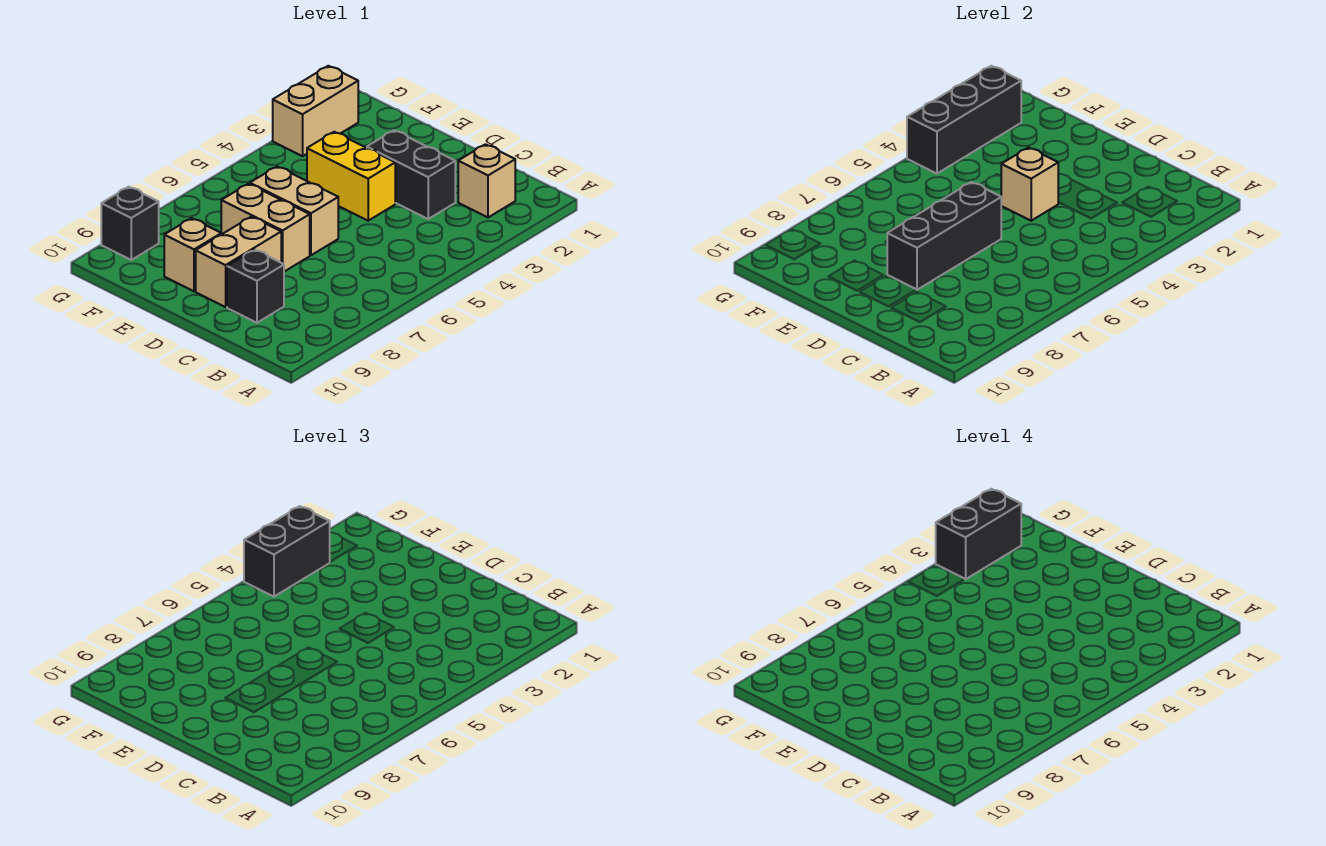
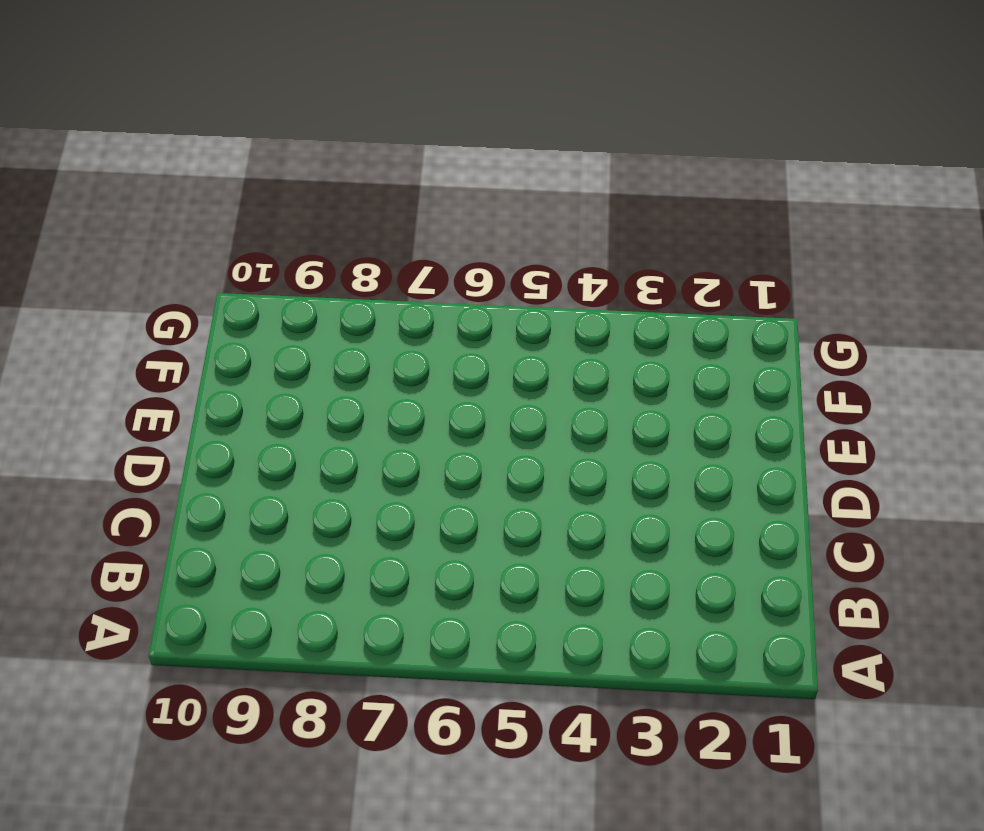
none -> tan brick B2 level 1
none -> black brick C3:D3 level 1
none -> black brick C9 level 1

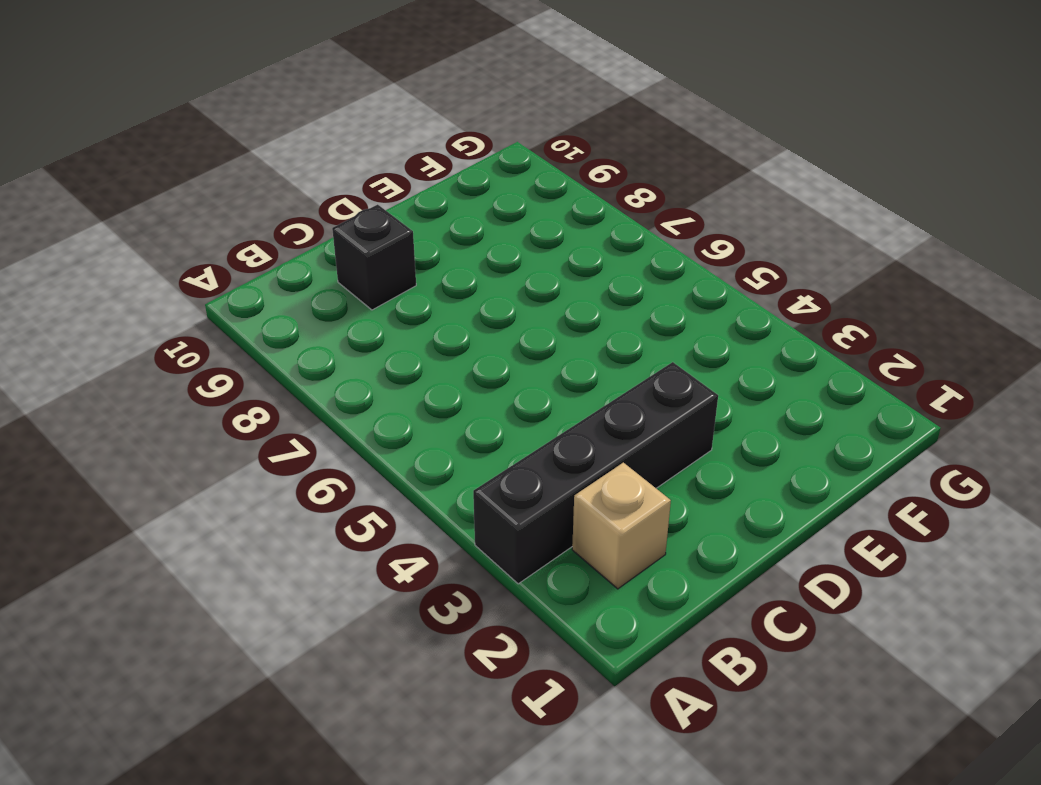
black brick A3:D3 level 1 -> black brick C3:D3 level 1
none -> yellow brick D4:E4 level 1
none -> tan brick D6:E6 level 1
none -> tan brick D7:E7 level 1

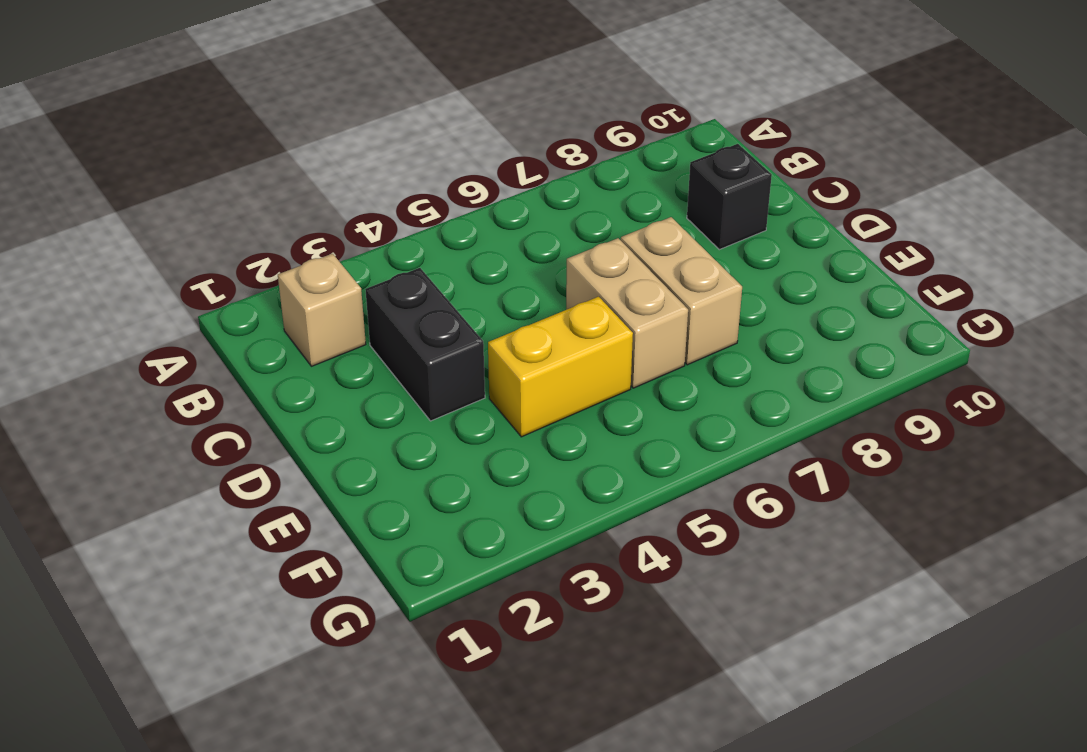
yellow brick E4:E5 level 1 -> yellow brick D4:E4 level 1
none -> tan brick D8:D9 level 1
none -> tan brick E9 level 1
none -> tan brick G2:G3 level 1

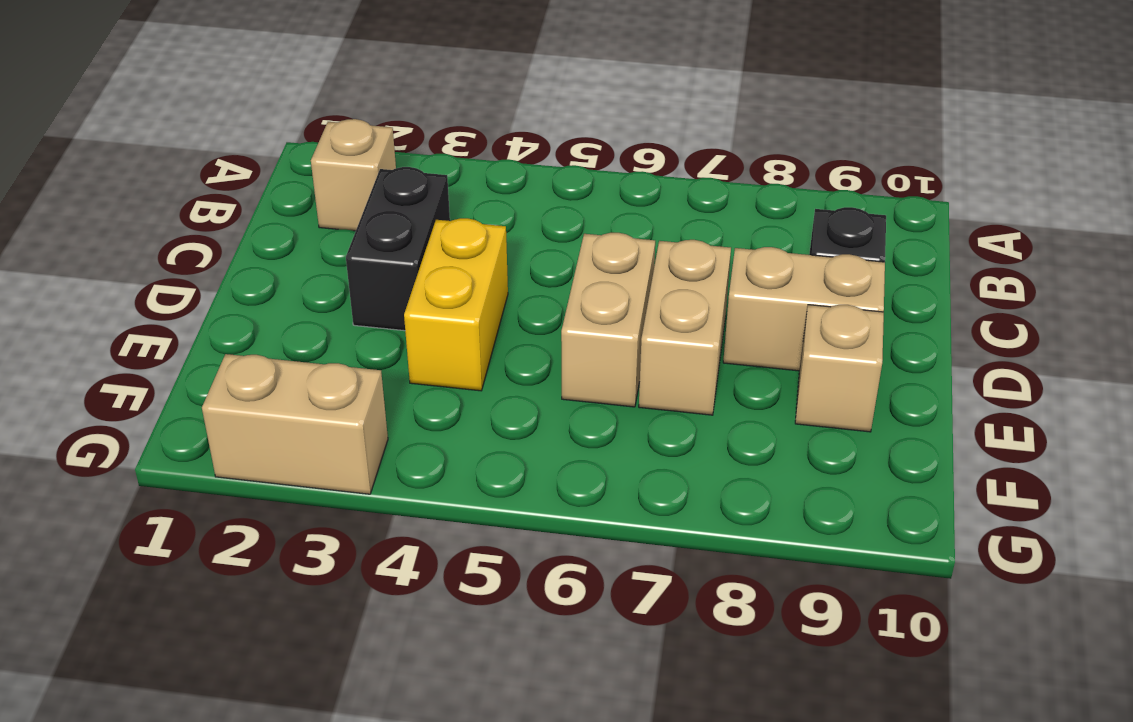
none -> black brick G9 level 1
none -> tan brick D4 level 2
none -> black brick D6:D8 level 2

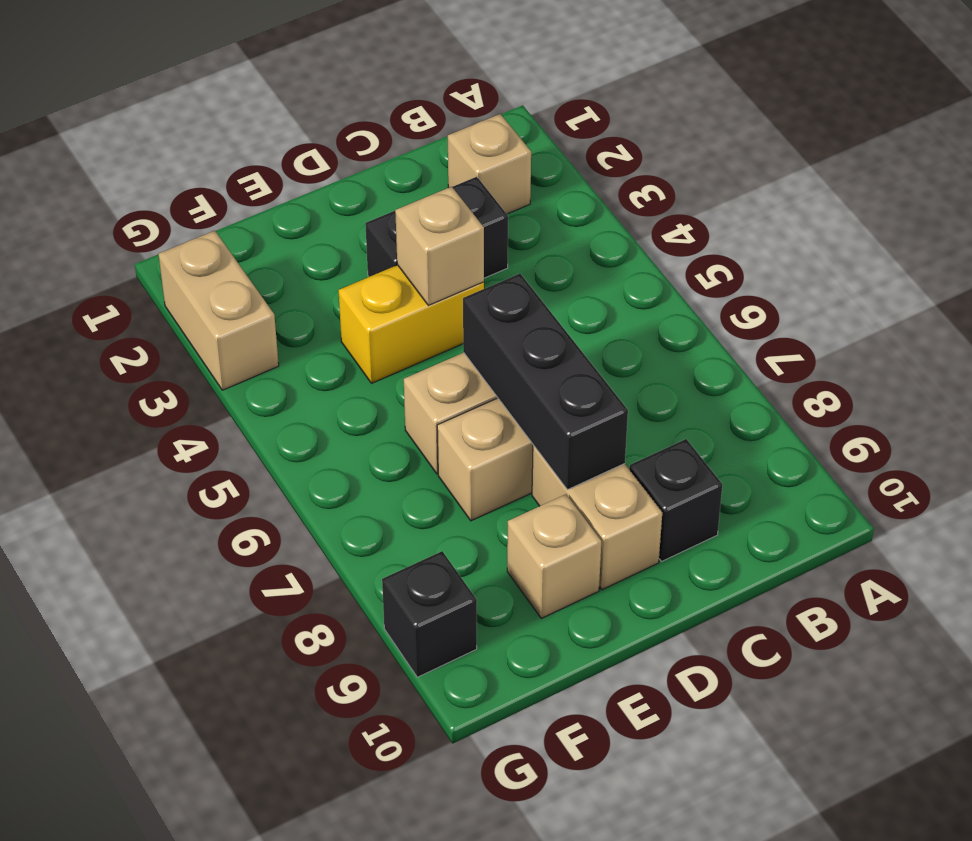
none -> black brick G2:G4 level 2
none -> black brick G3:G4 level 3
none -> black brick G2:G3 level 4

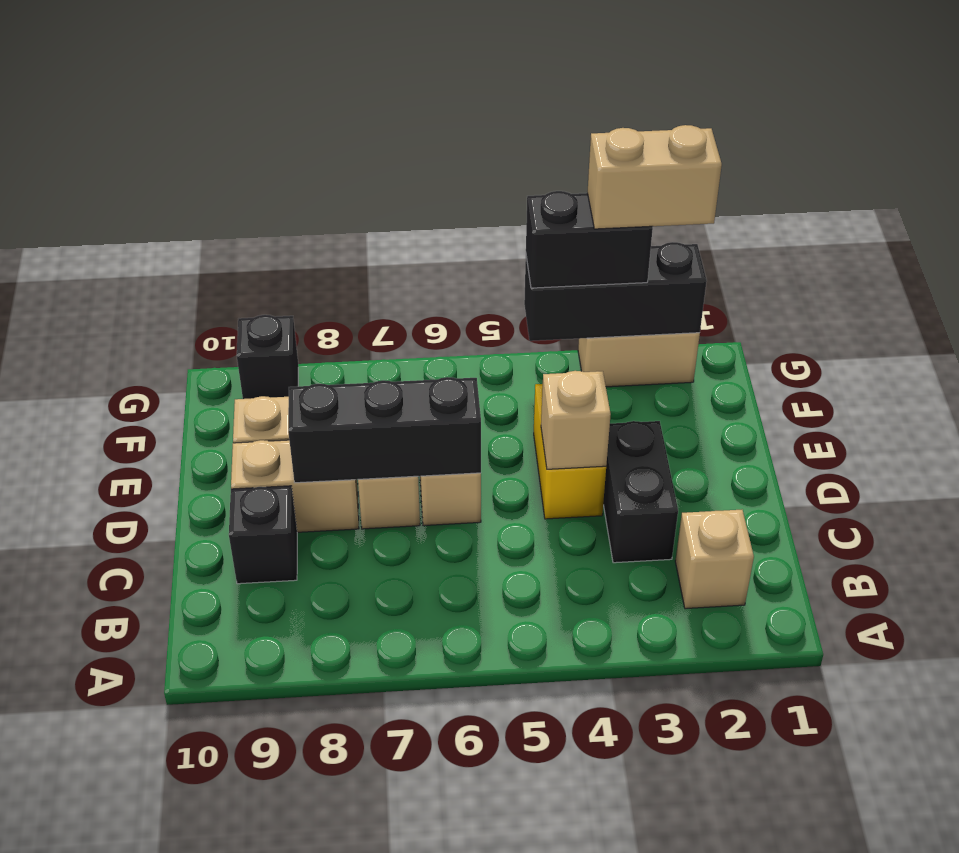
tan brick G2:G3 level 4 -> black brick G2:G3 level 4

